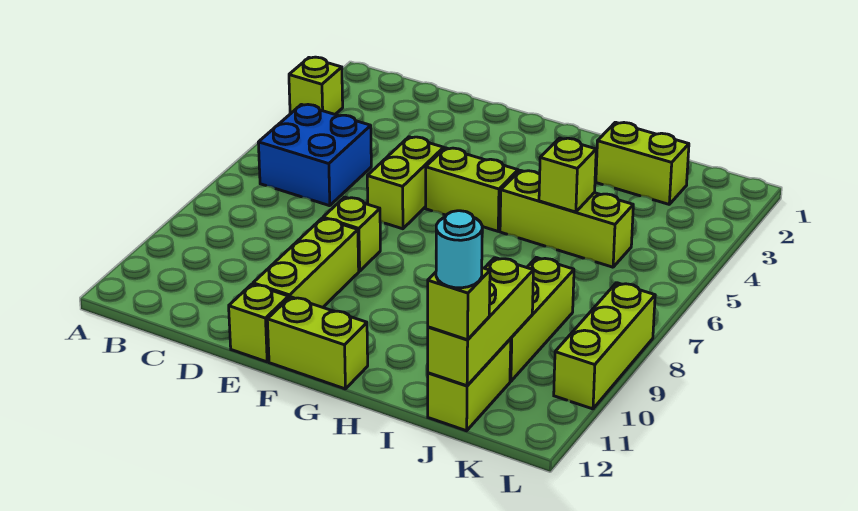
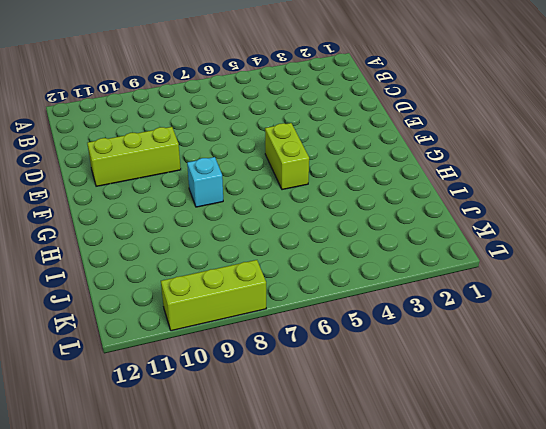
cyan brick G8 level 1 -> none
none -> lime brick A3 level 1
none -> blue brick B5:C6 level 1
none -> lime brick E5:E6 level 1

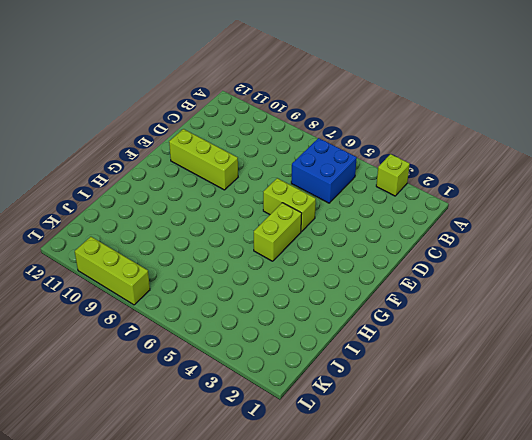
none -> lime brick E8 level 1
none -> lime brick E12 level 1
none -> lime brick F12:G12 level 1

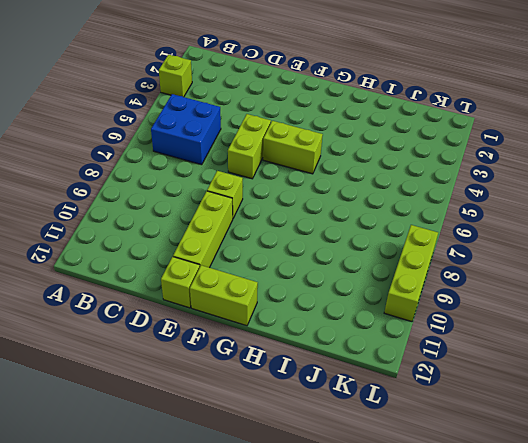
none -> lime brick H5:J5 level 1
none -> lime brick I2:J2 level 1
none -> lime brick J8:J10 level 1

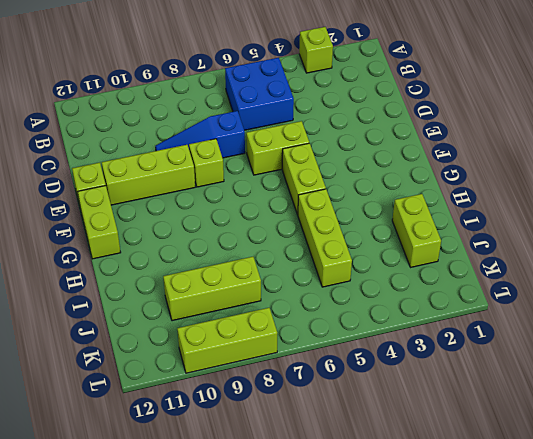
blue slope D7:D9 level 1 top 7 -> none
none -> lime brick J11:J12 level 1
none -> lime brick I5 level 2
none -> lime brick J10:J12 level 2

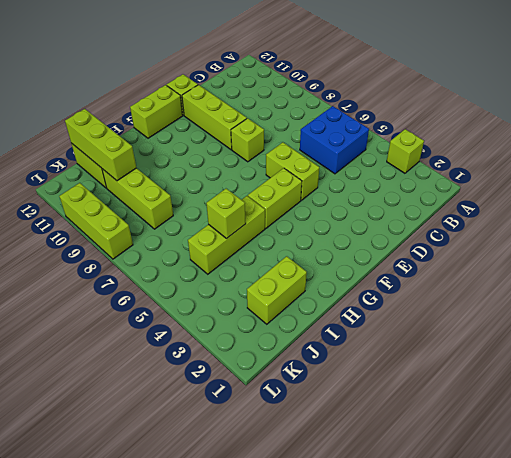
none -> lime brick J12 level 3
none -> cyan round brick J12 level 4

